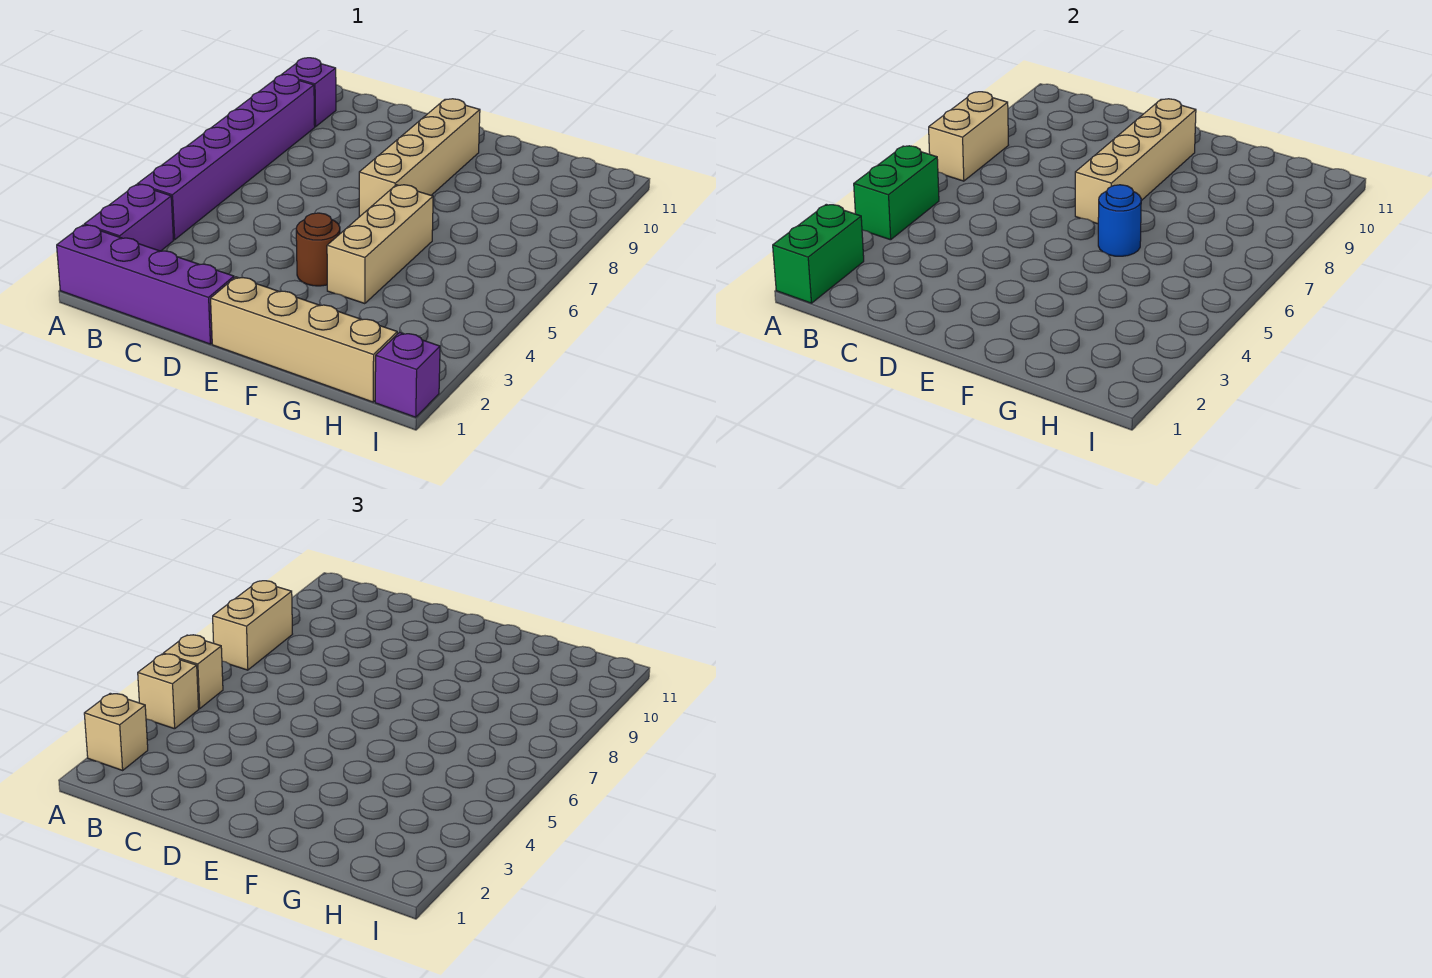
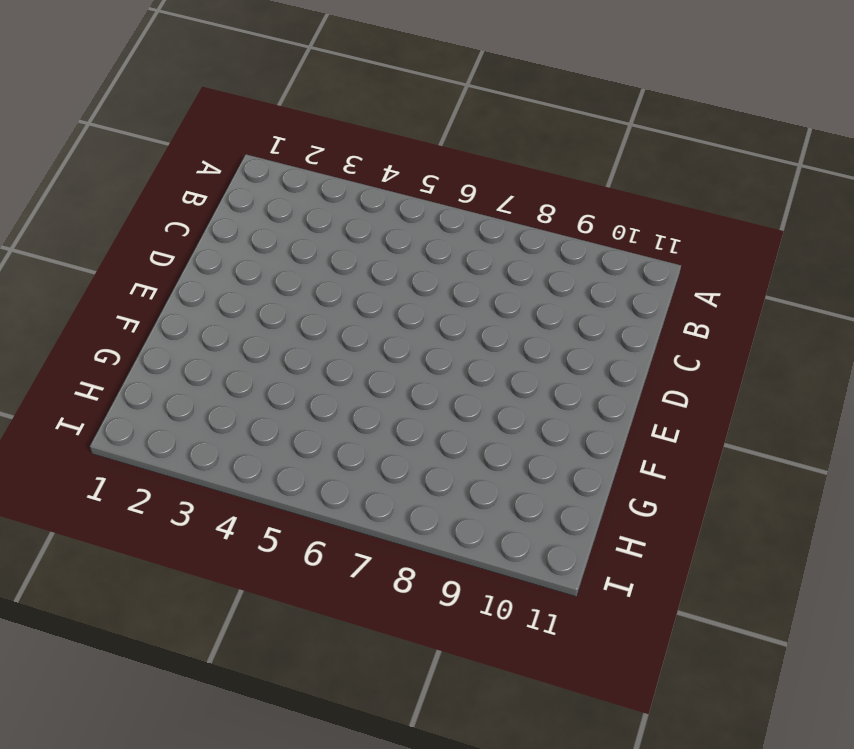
none -> purple brick A1:D1 level 1
none -> purple brick A2:A3 level 1
none -> purple brick A4:A9 level 1

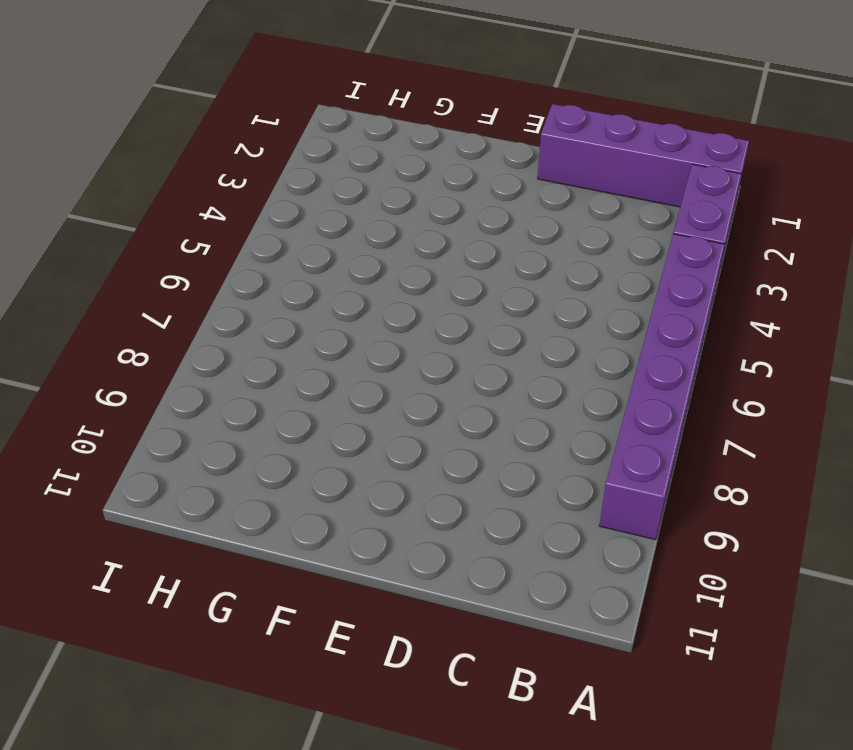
none -> purple brick A10 level 1
none -> tan brick E1:H1 level 1
none -> brown round brick E4 level 1

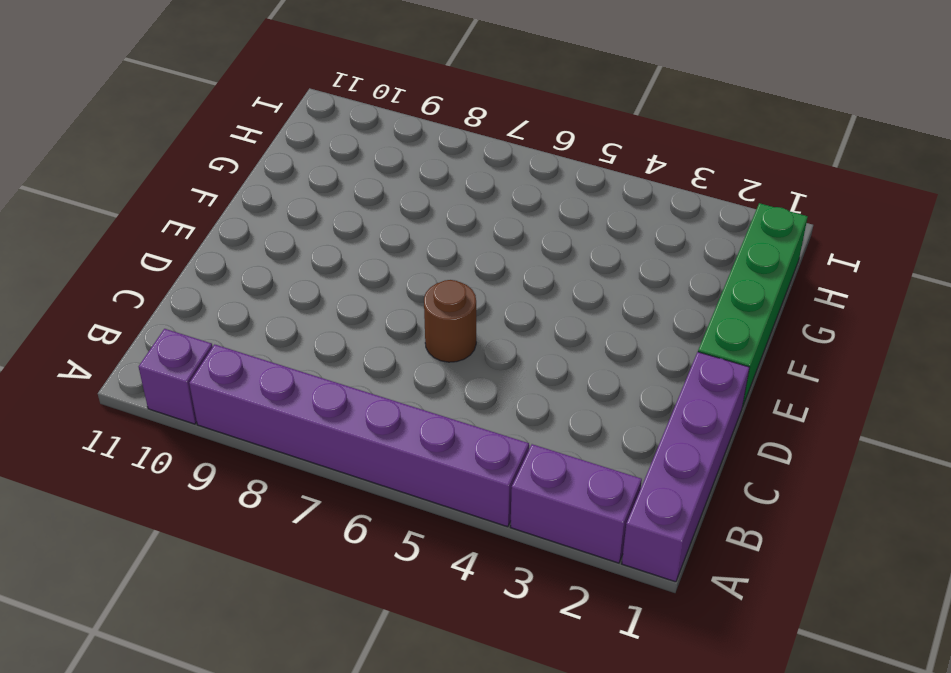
brown round brick D6 level 1 -> brown round brick E4 level 1
green brick E1:H1 level 1 -> tan brick E1:H1 level 1
none -> tan brick E7:E10 level 1
none -> tan brick F4:F6 level 1
none -> purple brick I1 level 1

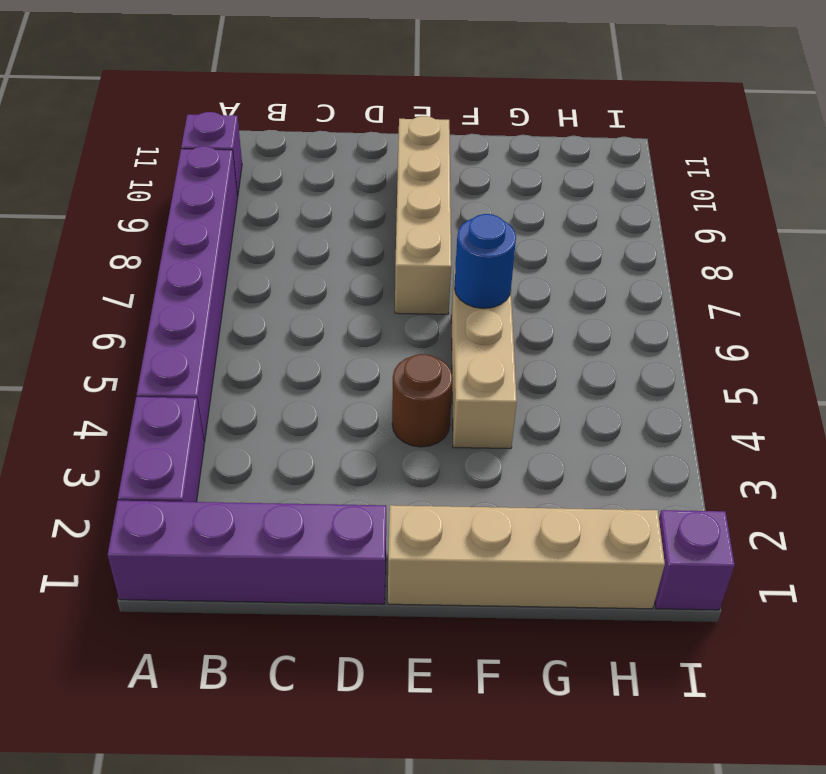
none -> green brick A1:A2 level 2
none -> green brick A4:A5 level 2
none -> tan brick A7:A8 level 2

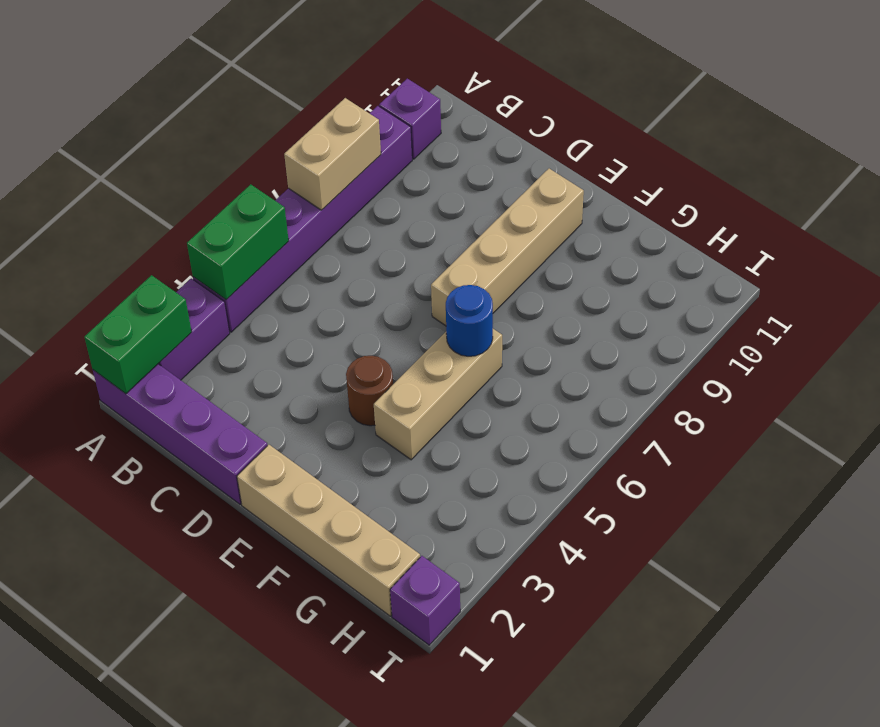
none -> tan brick E7:E10 level 2
none -> tan brick A2 level 3
none -> tan brick A4 level 3

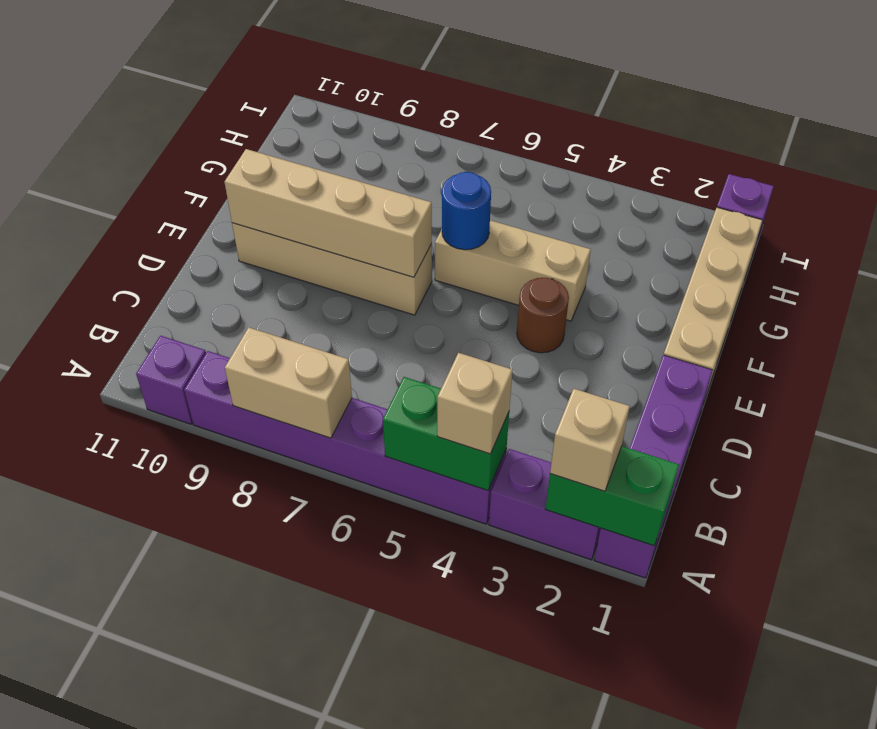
none -> tan brick A5 level 3
none -> tan brick A7:A8 level 3

